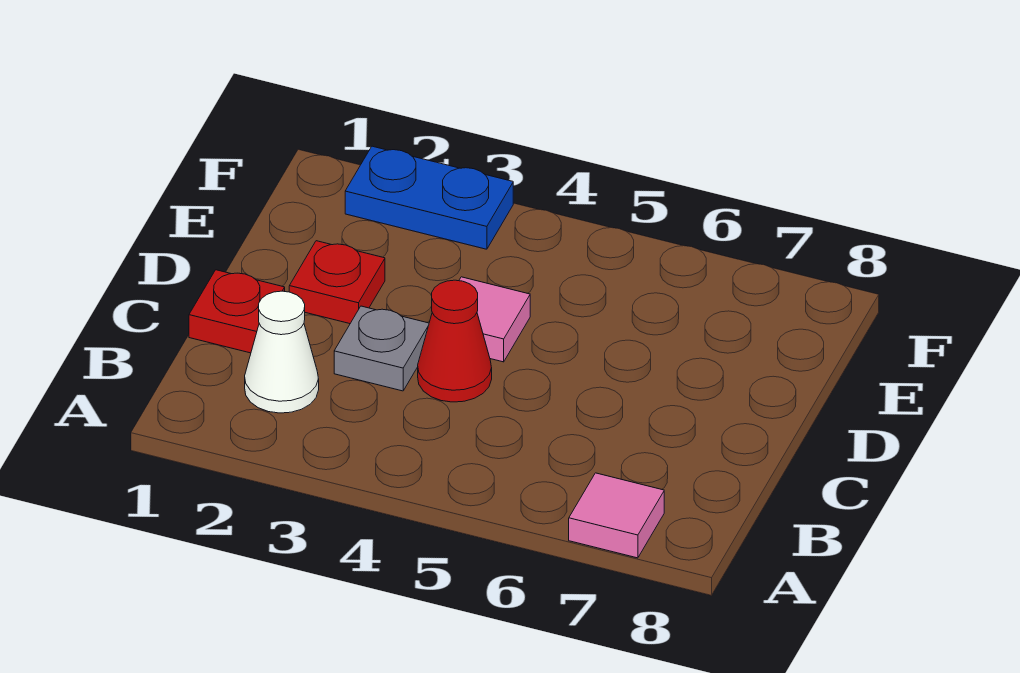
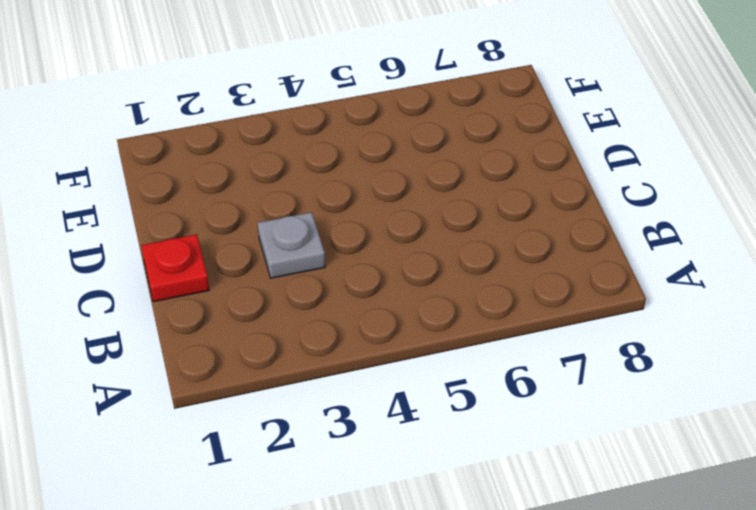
none -> pink tile A7 level 1
none -> white cone B2 level 1

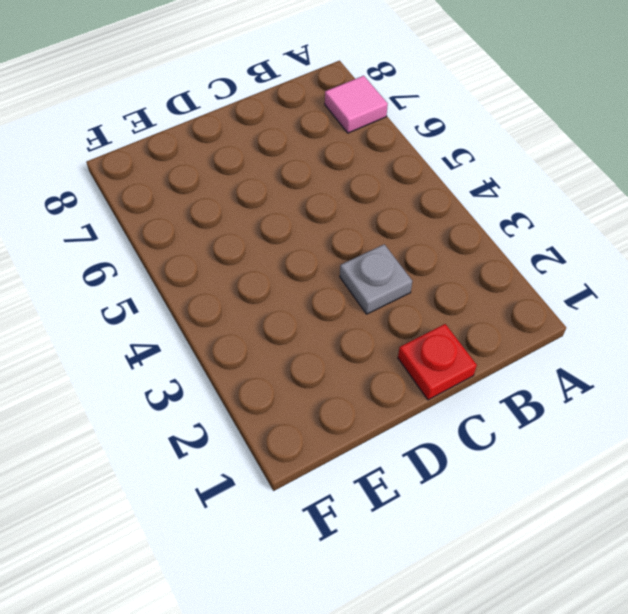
none -> white cone B2 level 1
none -> red cone C4 level 1

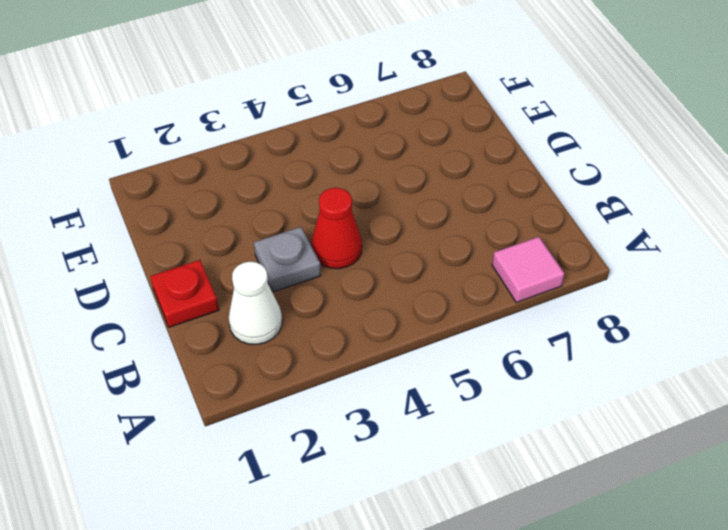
none -> red plate D2 level 1
none -> pink tile D4 level 1

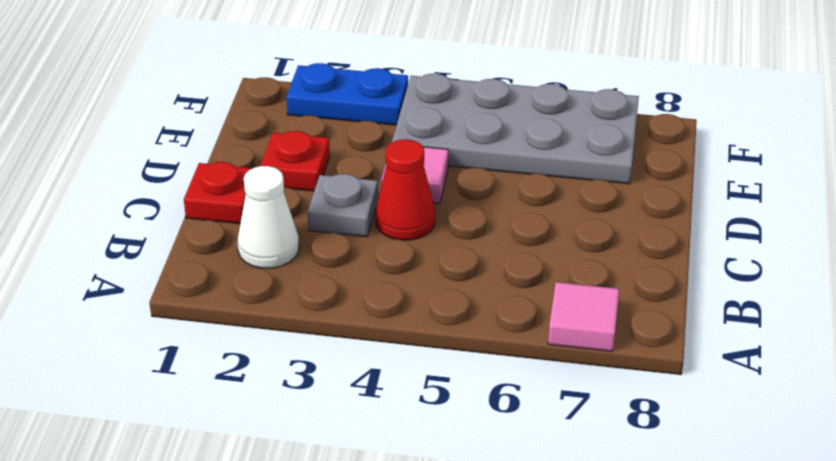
grey plate E4:F7 level 1 -> none

